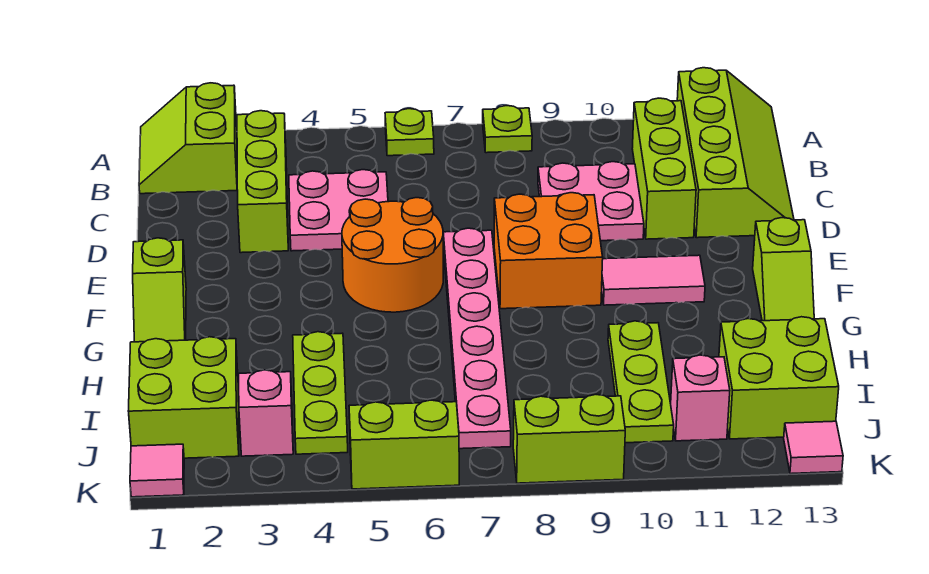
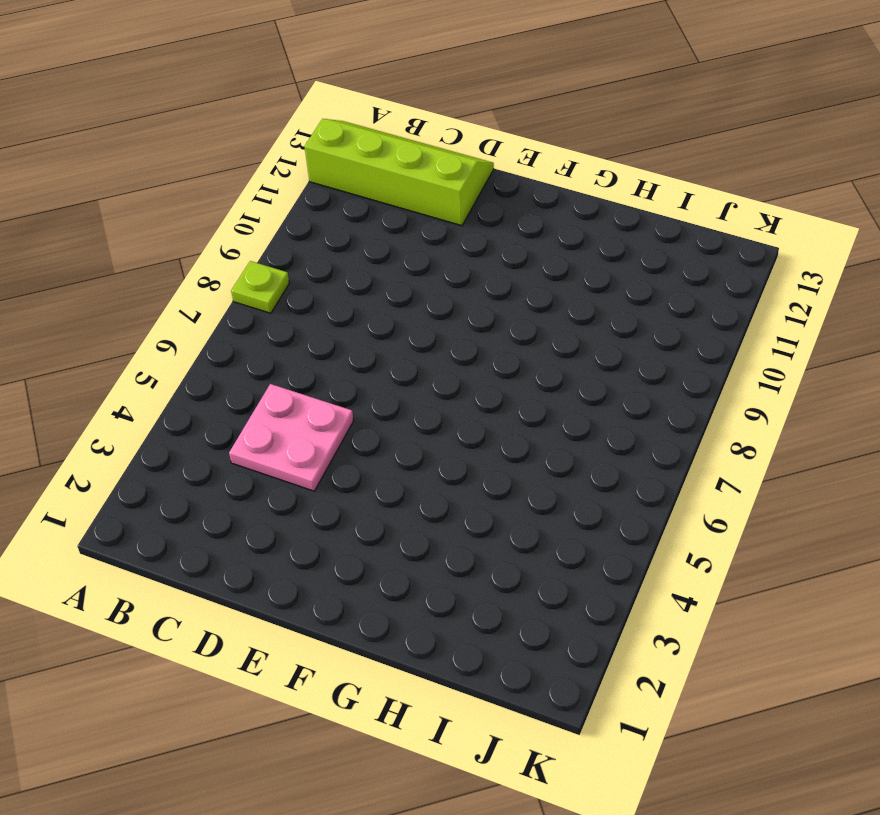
none -> lime slope A1:B2 level 1 top 2
none -> lime plate A6 level 1
none -> lime brick B3:D3 level 1

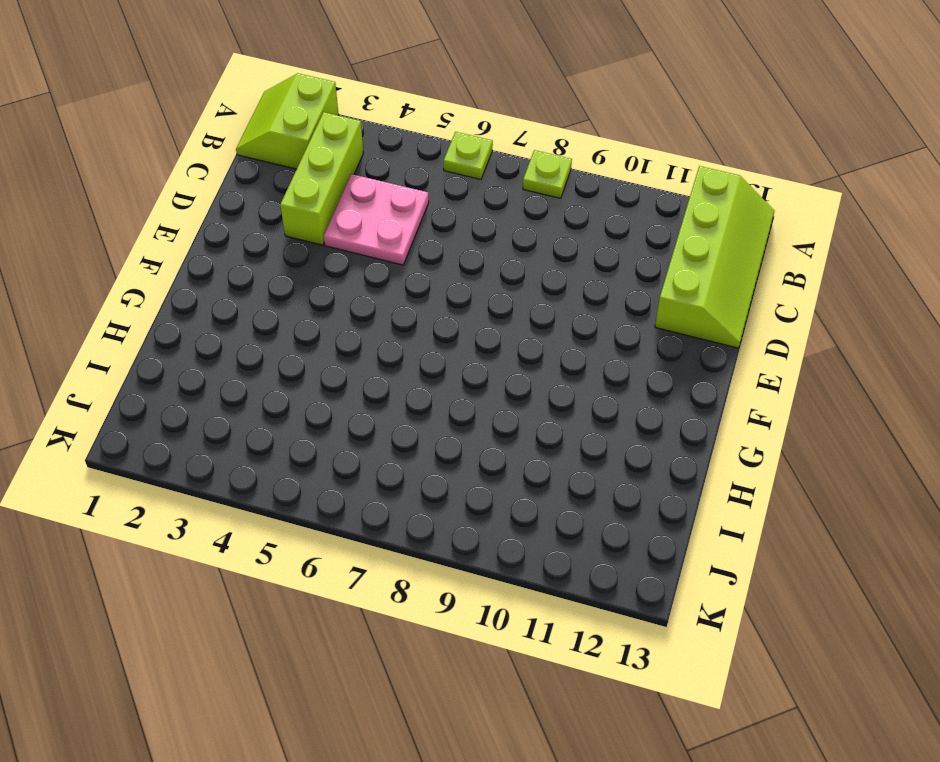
none -> lime brick B11:D11 level 1
none -> pink plate C9:D10 level 1
none -> orange round brick E5:F6 level 1

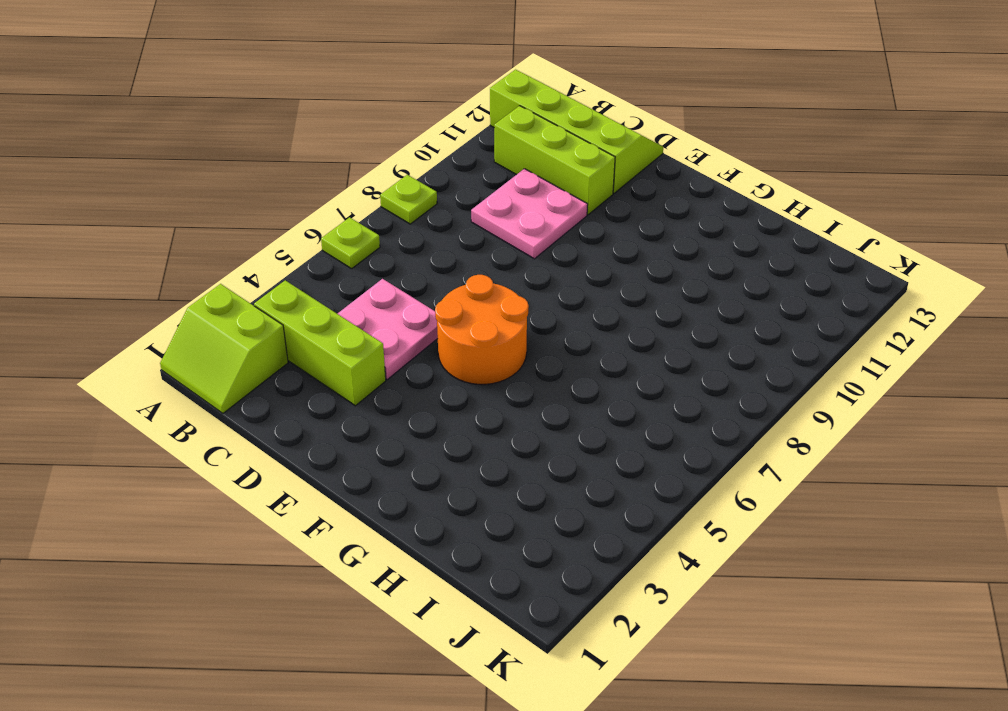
none -> pink plate E7:J7 level 1
none -> orange brick E8:F9 level 1
none -> lime slope F1:G1 level 1 top F

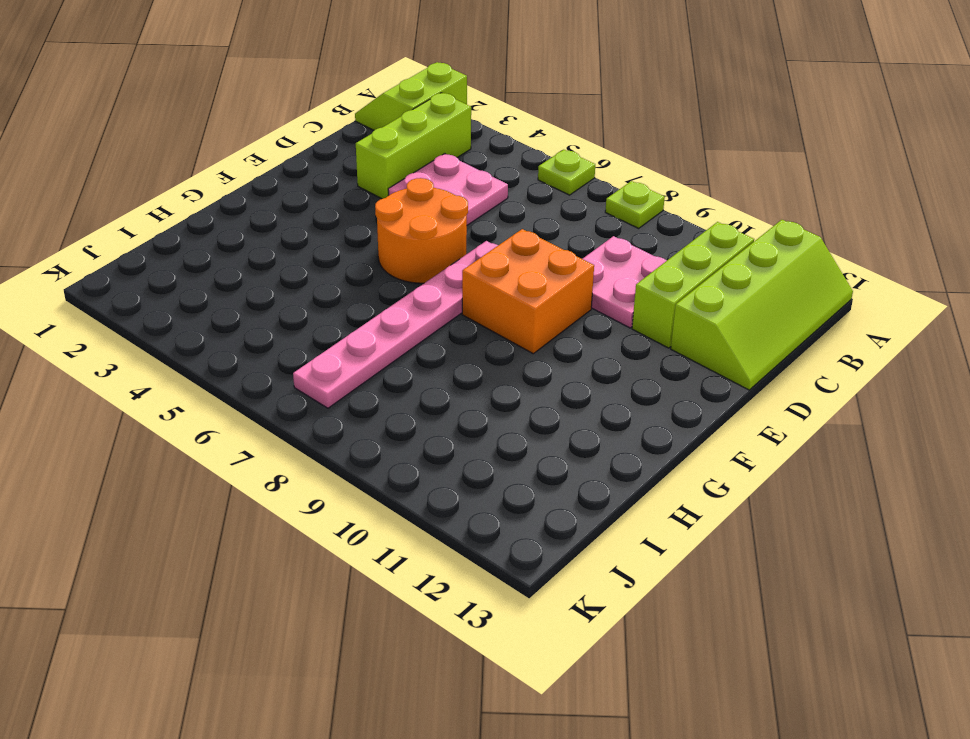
none -> lime slope F1:G1 level 1 top F
none -> pink tile F10:F11 level 1
none -> lime slope F13:G13 level 1 top F

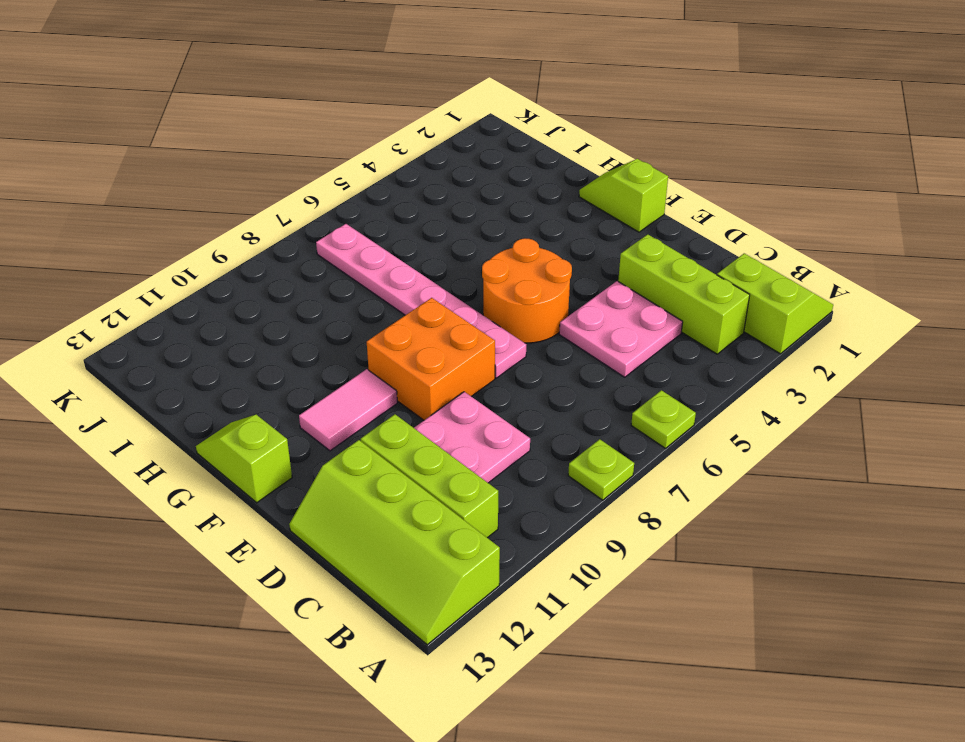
none -> lime plate H4:J4 level 1
none -> lime plate H10:J10 level 1
none -> lime brick I1:J2 level 1

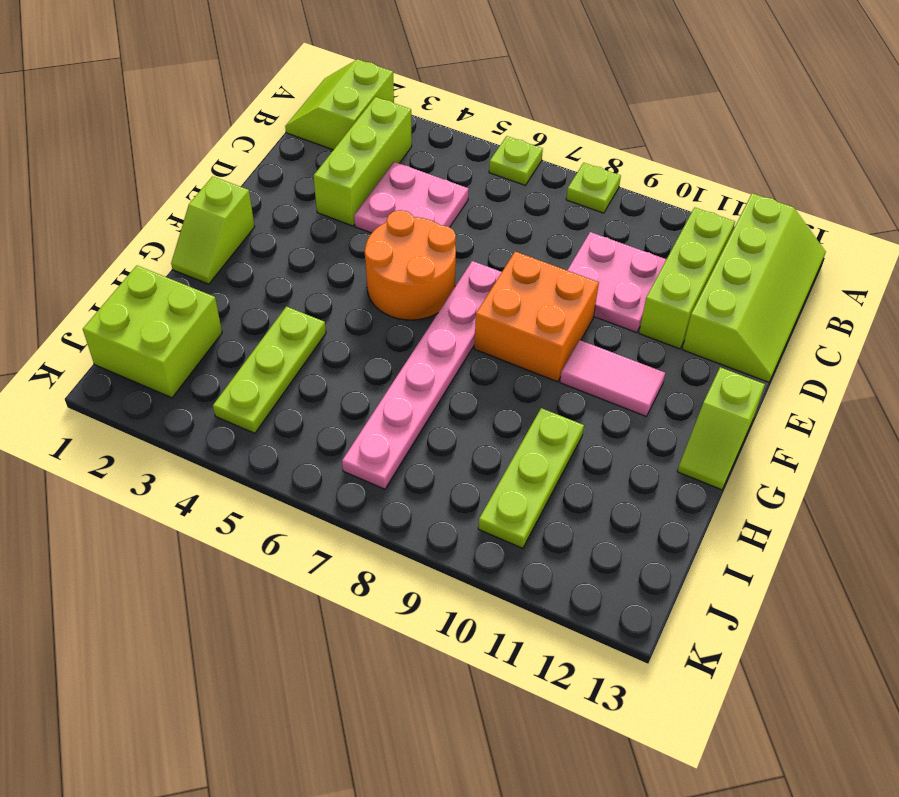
none -> lime brick I12:J13 level 1
none -> pink brick J3 level 1
none -> pink brick J11 level 1

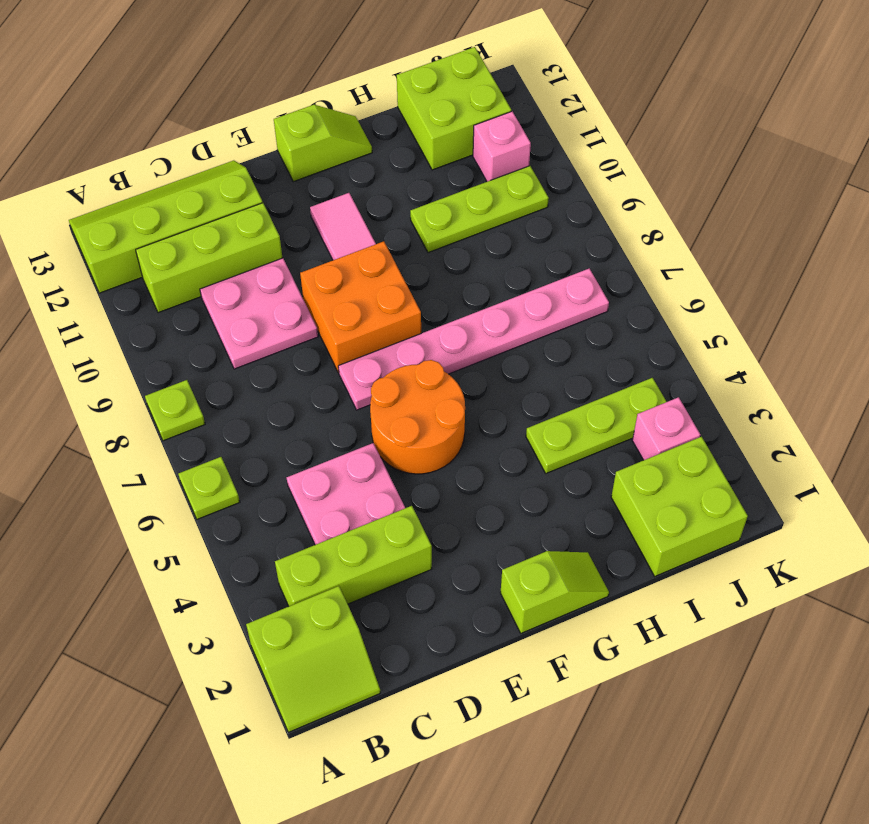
none -> pink tile K1 level 1
none -> lime brick K5:K6 level 1
none -> lime brick K8:K9 level 1

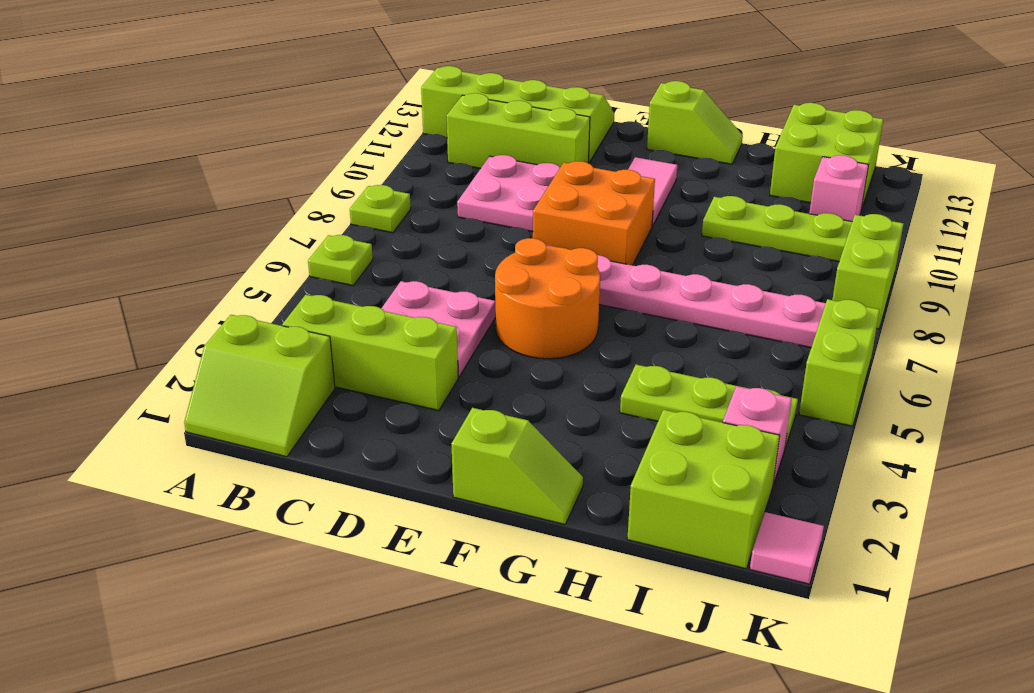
none -> pink tile K13 level 1

